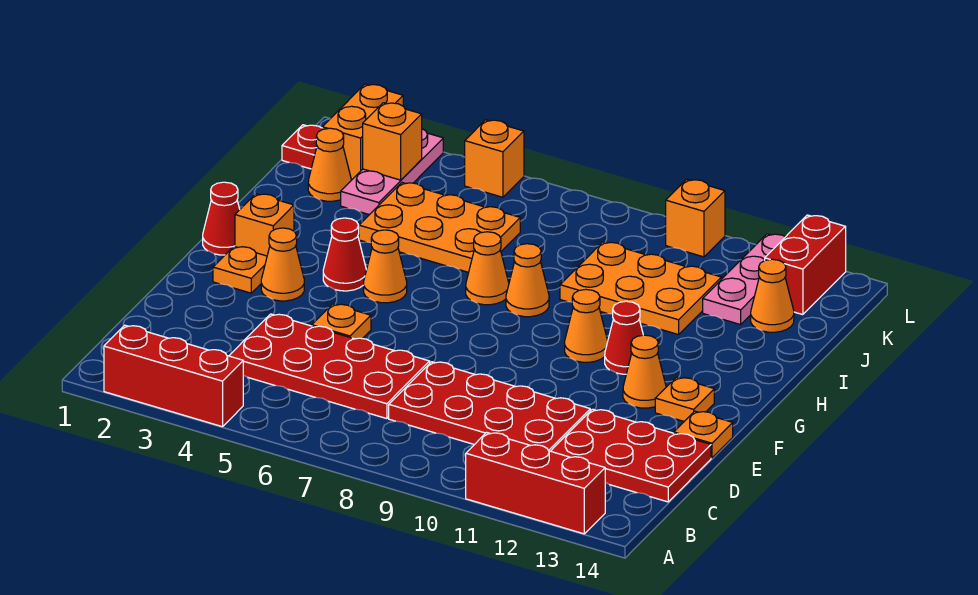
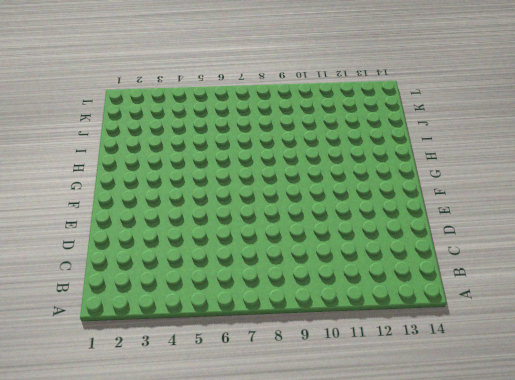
none -> red brick A2:A4 level 1
none -> red brick A11:A13 level 1
none -> red plate C4:D7 level 1
none -> red plate C8:D11 level 1

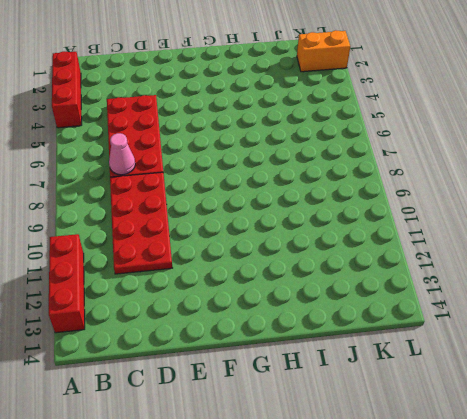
pink cone C7 level 2 -> none
none -> red plate C12:D14 level 1
none -> orange plate E5 level 1
none -> orange plate E14 level 1
none -> orange plate F2 level 1

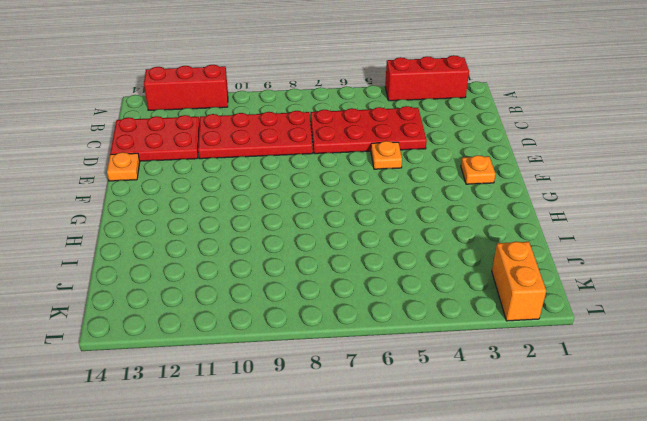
none -> orange cone F3 level 1
none -> orange cone F12 level 1
none -> orange plate F13 level 1
none -> red cone G1 level 1

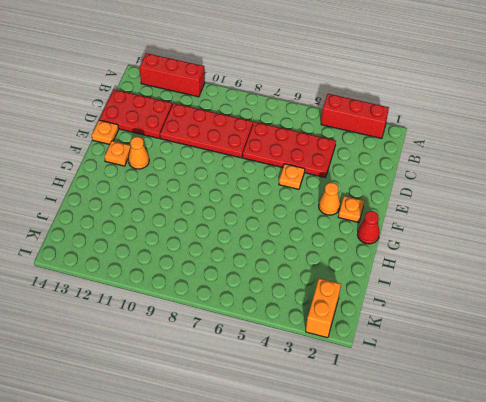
none -> orange brick G2 level 1
none -> red cone G4 level 1
none -> orange cone G5 level 1
none -> orange cone G10 level 1

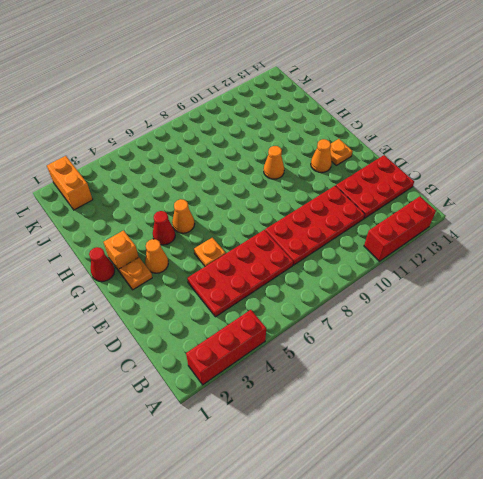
none -> orange plate E14 level 1
none -> red cone G11 level 1
none -> orange cone H7 level 1
none -> orange cone H8 level 1

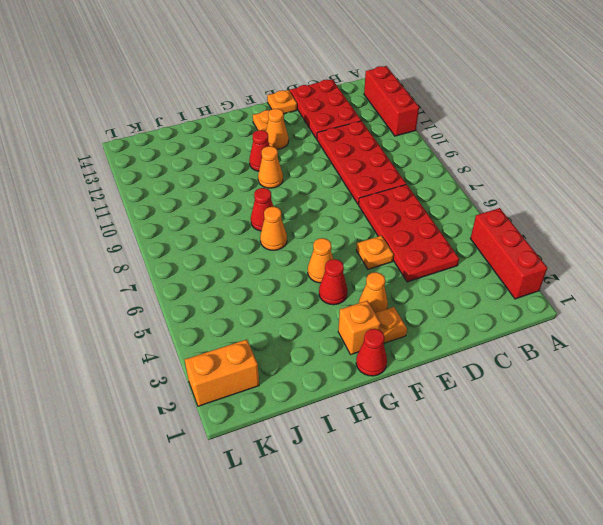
red cone H8 level 1 -> orange cone H8 level 1
none -> orange plate I4:J6 level 1
none -> orange plate I9:J11 level 1
none -> orange cone J2 level 1
none -> pink plate J3:L3 level 1

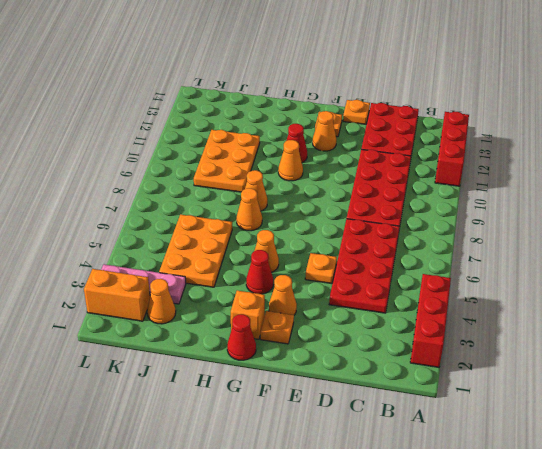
none -> pink plate J12:L12 level 1
none -> orange cone J13 level 1
none -> red plate K1 level 1
none -> red brick K13:L13 level 1

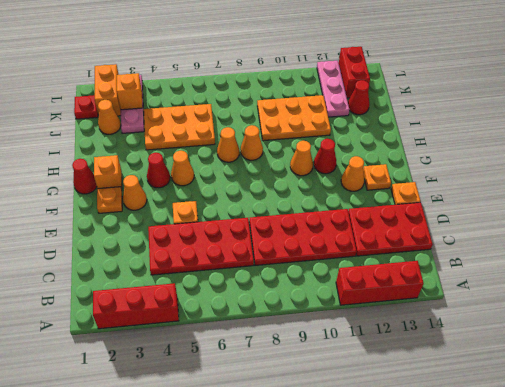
red cone J13 level 1 -> orange cone J13 level 1
none -> orange brick L5 level 1
none -> orange brick L10 level 1

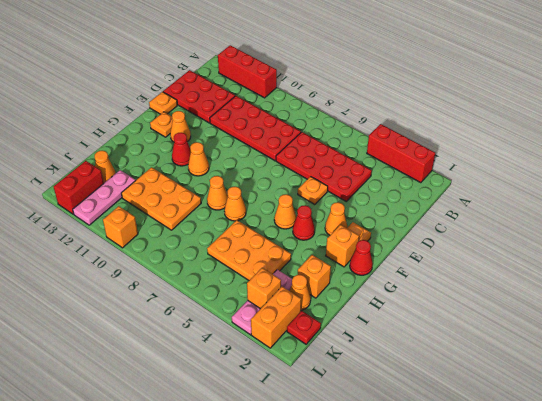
orange brick I2 level 1 -> orange brick L5 level 1

